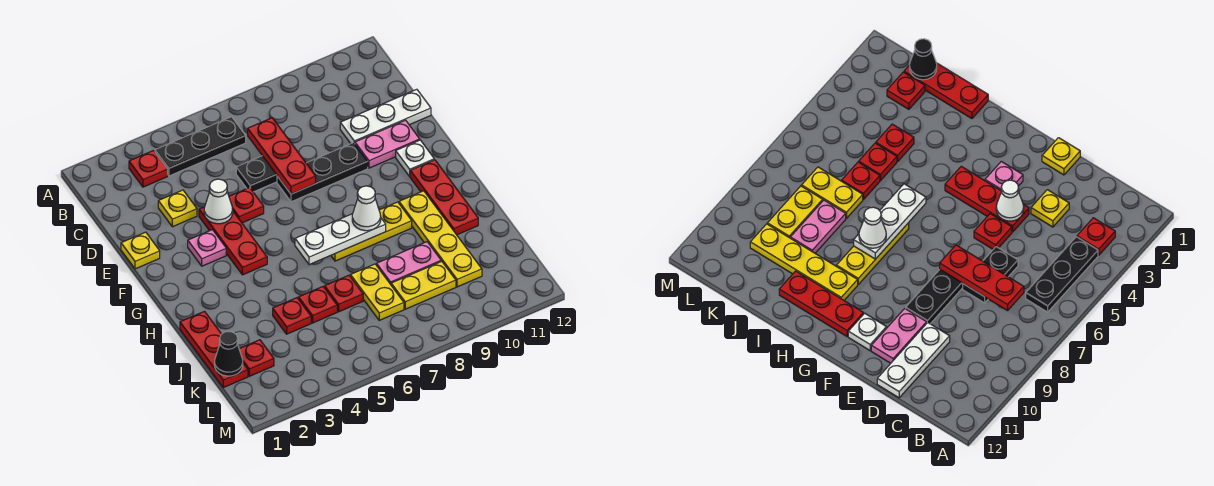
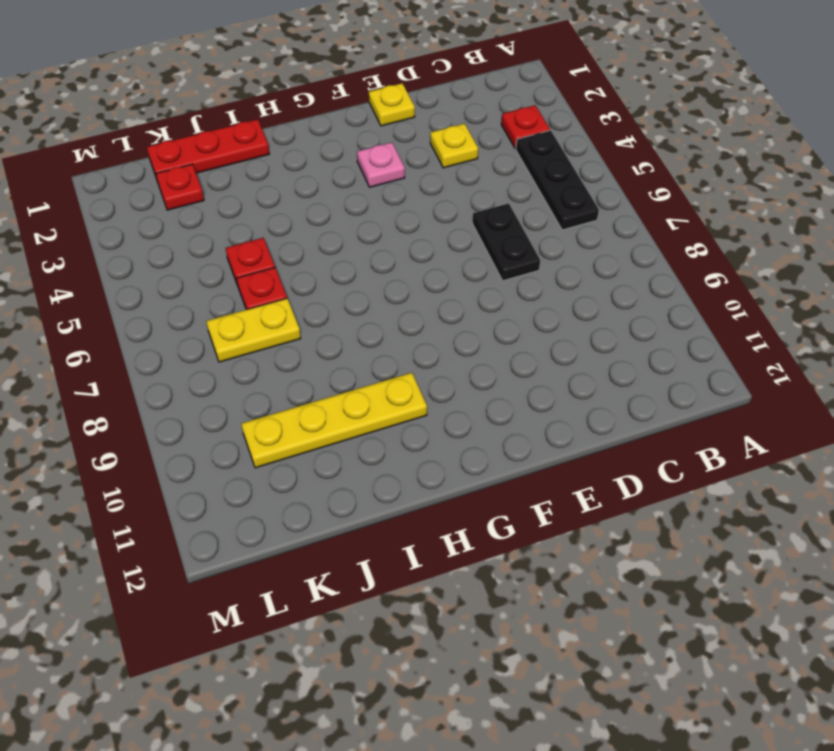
none -> white plate D10:D12 level 1
none -> red plate E4:G4 level 1
none -> red plate E5 level 1

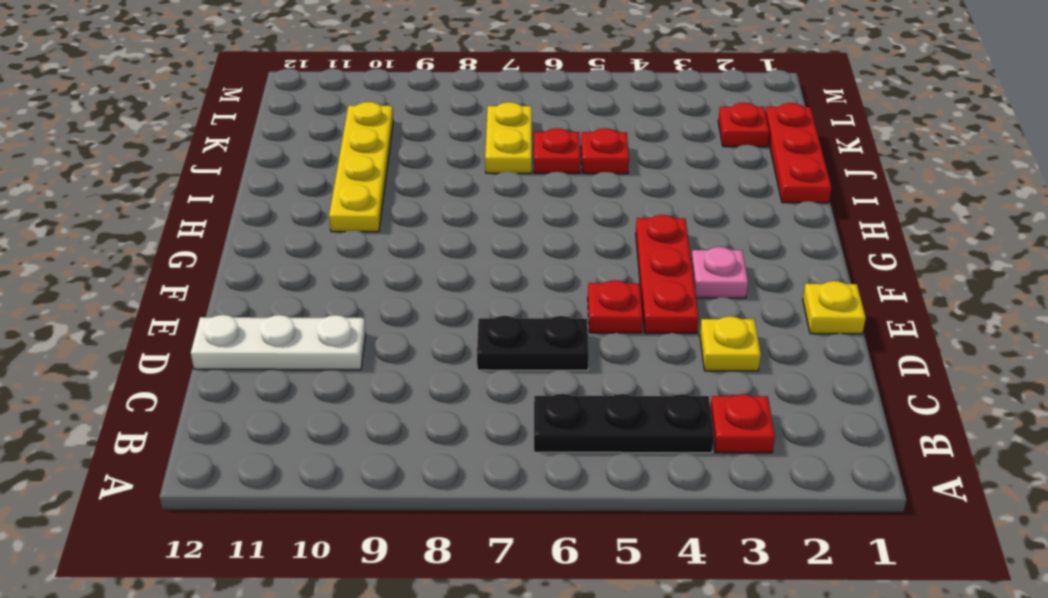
none -> black plate E7:E9 level 1
none -> pink plate E10:E11 level 1
none -> white plate F11 level 1

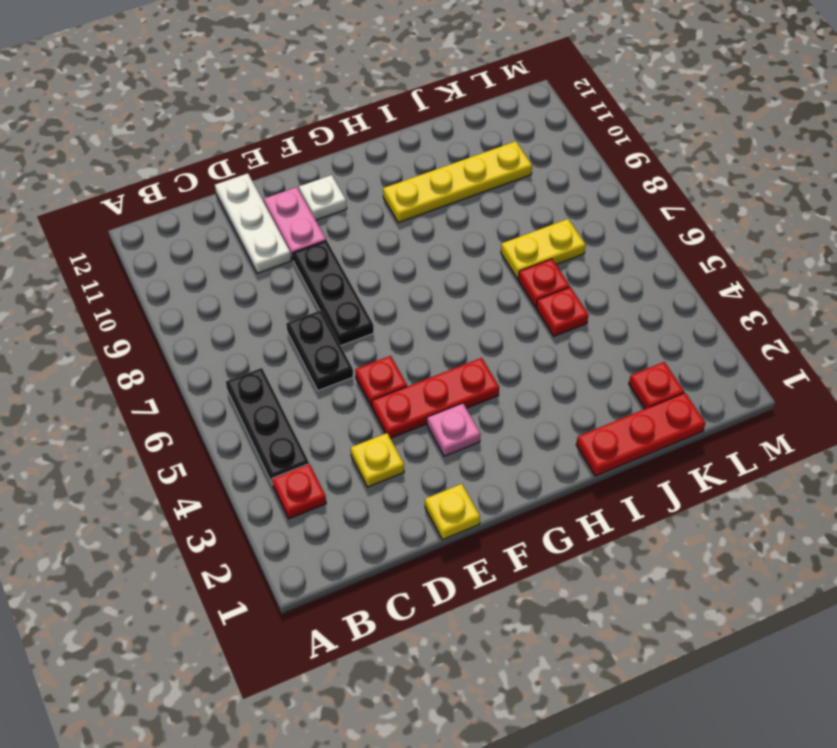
none -> red plate G11:I11 level 1
none -> yellow plate H7:H9 level 1
none -> red plate J4 level 1

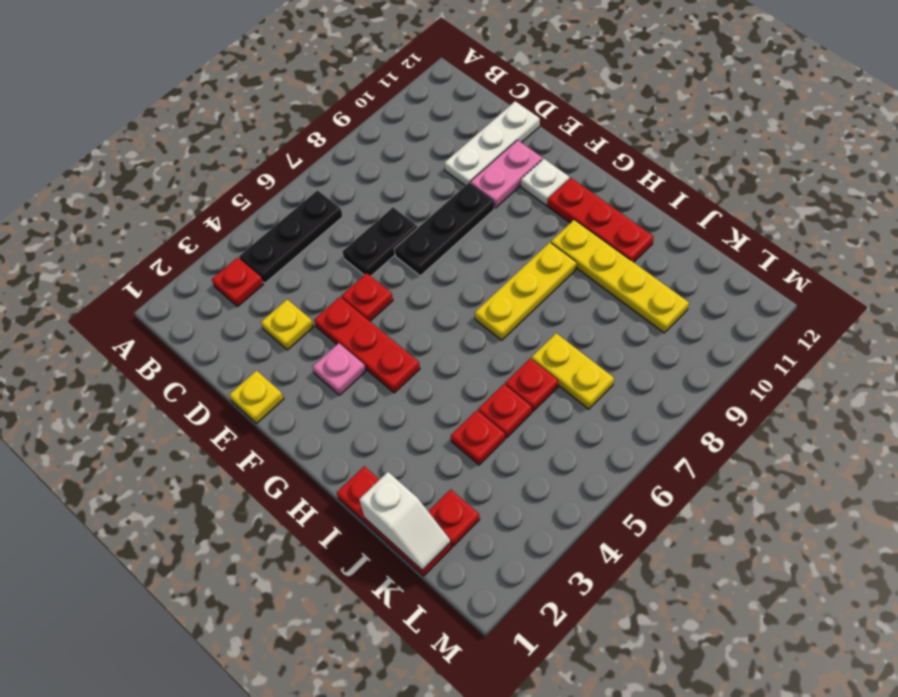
white slope J1:K1 level 2 top J -> black cone K1 level 2
none -> pink plate J8:J9 level 1
none -> yellow plate K8:K9 level 1
none -> red plate C7:E7 level 2

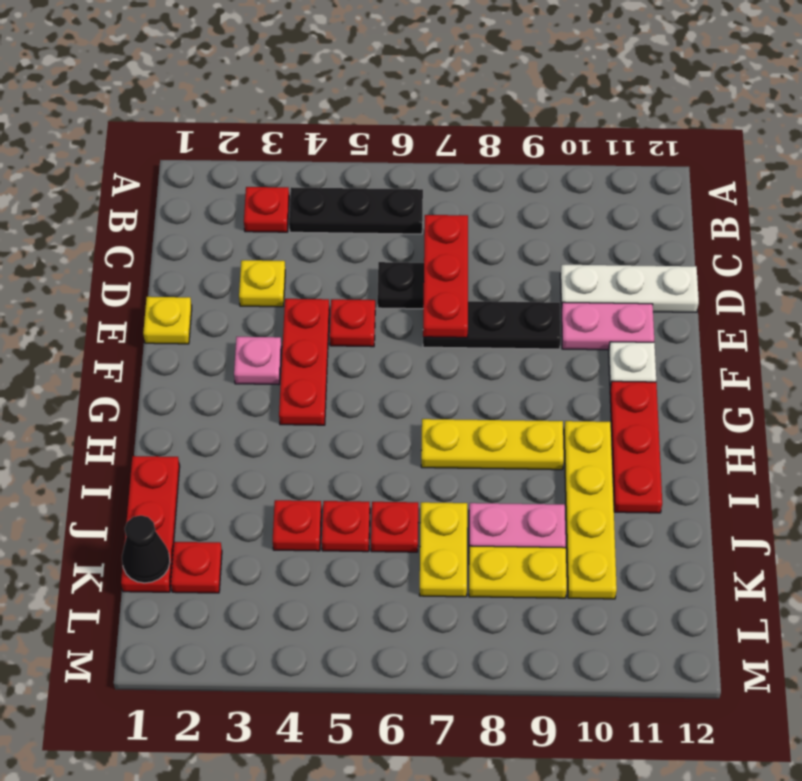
none -> white cone E4 level 2
none -> white plate H6:H8 level 2
none -> white cone H8 level 3

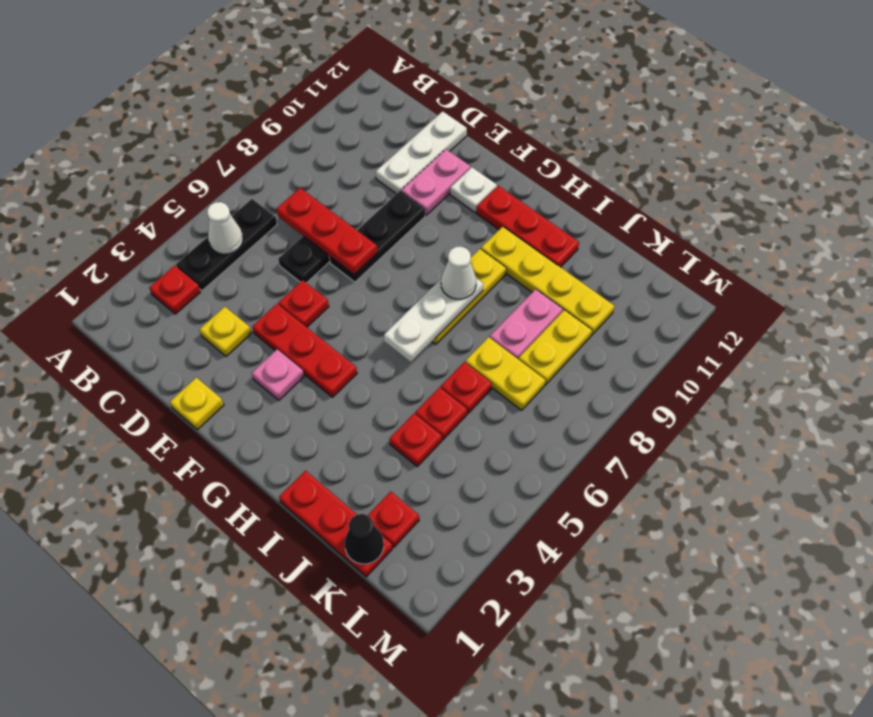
white cone B5 level 2 -> white cone E4 level 2

